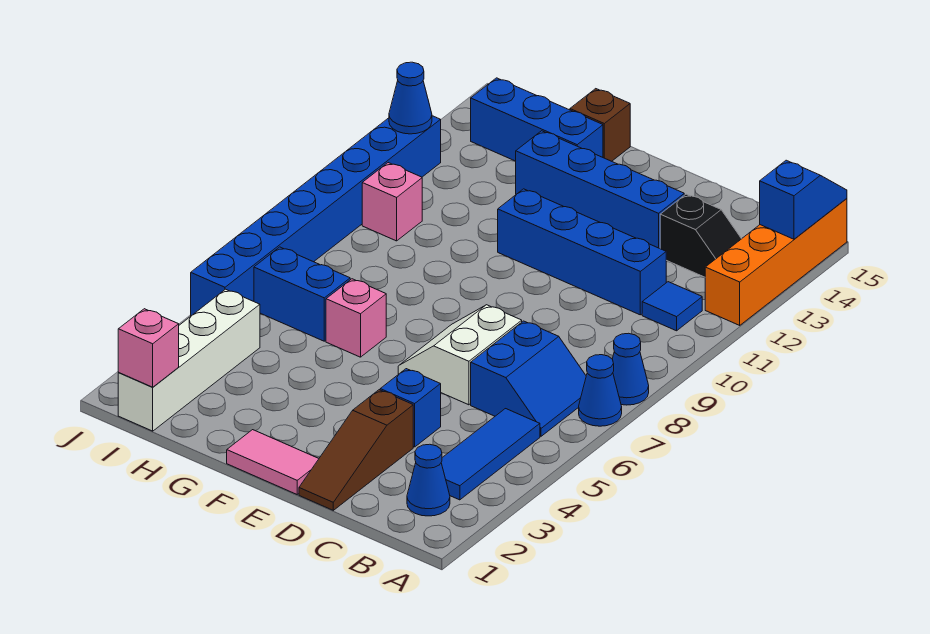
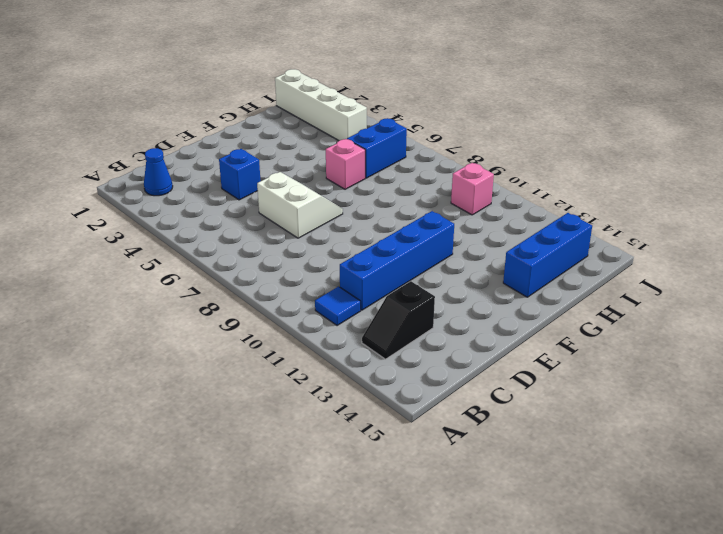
none -> blue cone A7 level 1
none -> blue cone A8 level 1
none -> orange brick A12:A15 level 1

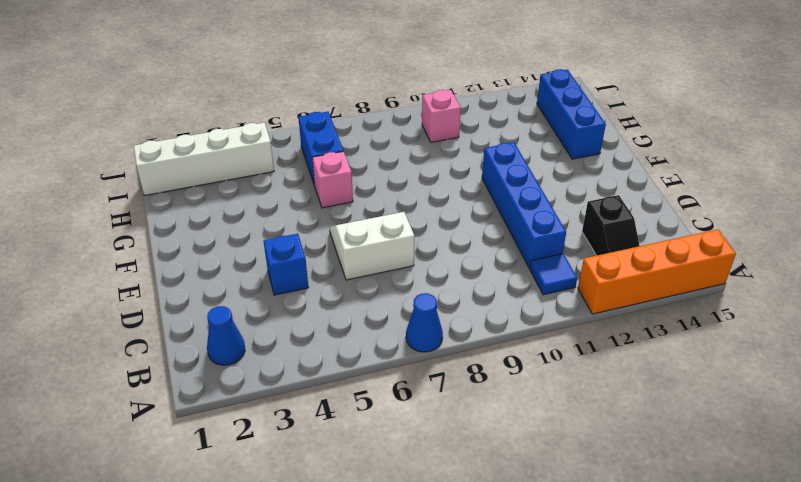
none -> blue cone A8 level 1
none -> blue tile B3:B5 level 1
none -> blue slope B6:C7 level 1 top C

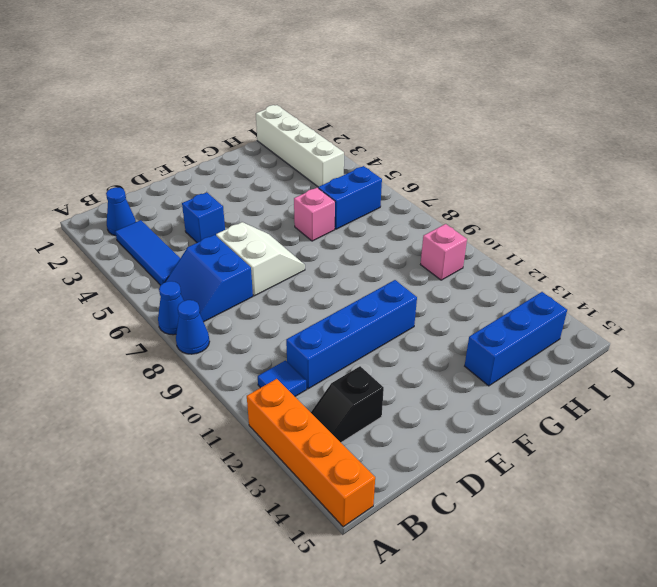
none -> brown slope D1:D3 level 1 top 3
none -> blue brick D13:G13 level 1
none -> pink tile E1:F1 level 1

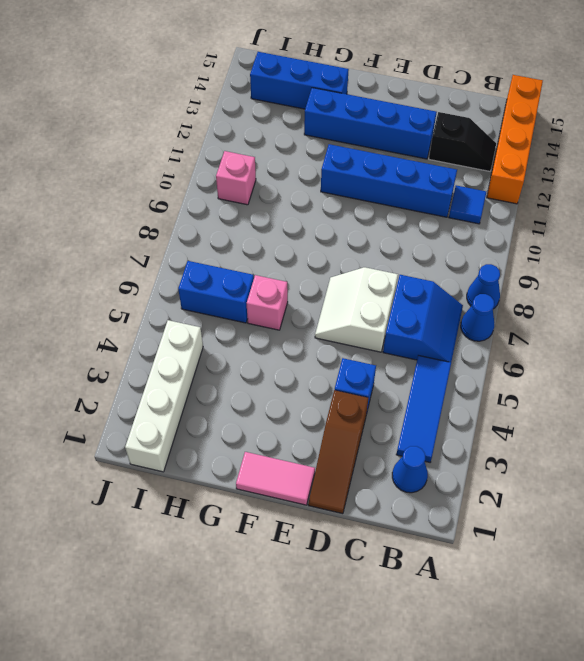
none -> brown brick G15 level 1
none -> blue brick J5:J12 level 1
none -> blue slope A14:A15 level 2 top 14

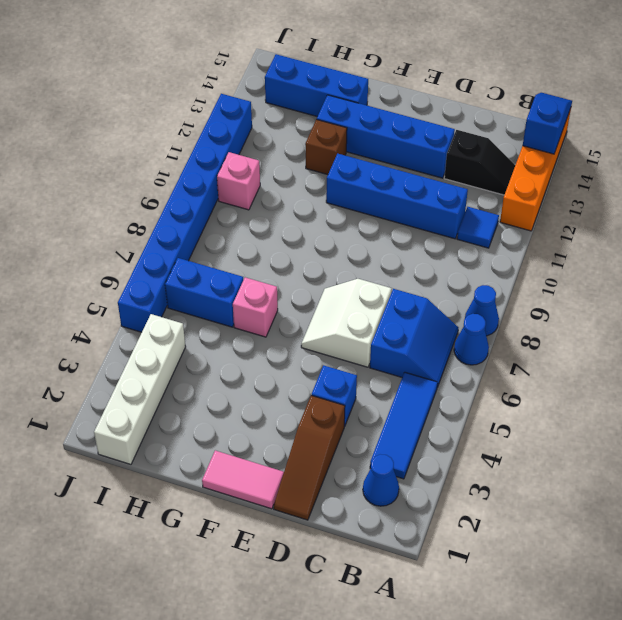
brown brick G12 level 1 -> brown brick G15 level 1
none -> pink brick I1 level 2
none -> blue cone J12 level 2

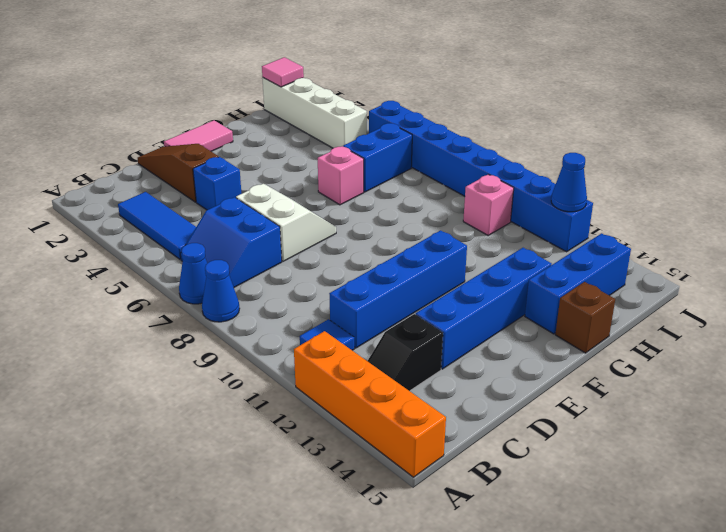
pink tile I1 level 2 -> pink brick I1 level 2
none -> blue cone B2 level 1
none -> blue slope A14:A15 level 2 top 14

